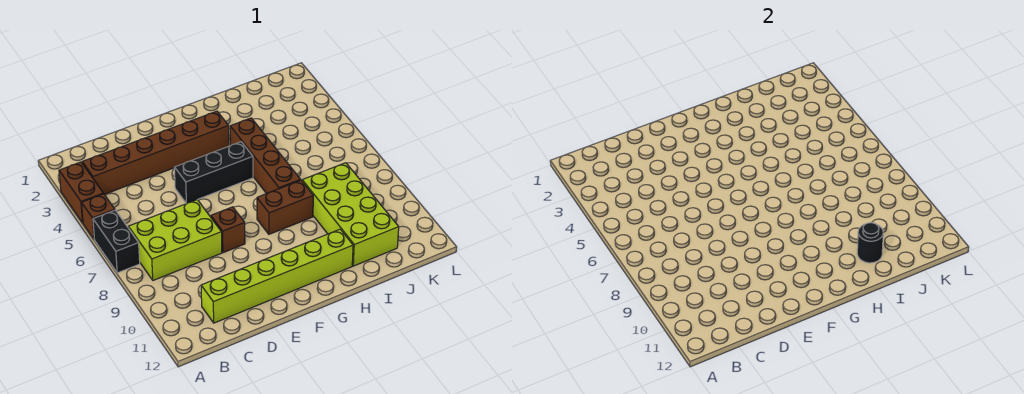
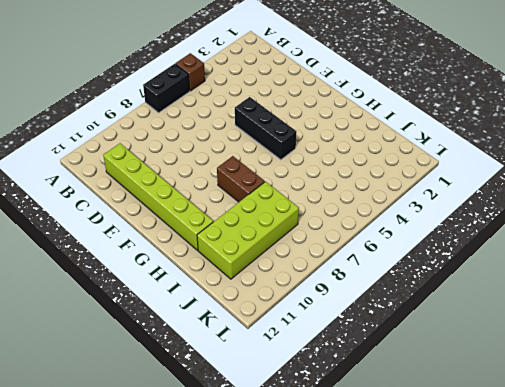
none -> brown brick A3:A4 level 1
none -> brown brick B3:G3 level 1
none -> lime brick B7:D8 level 1

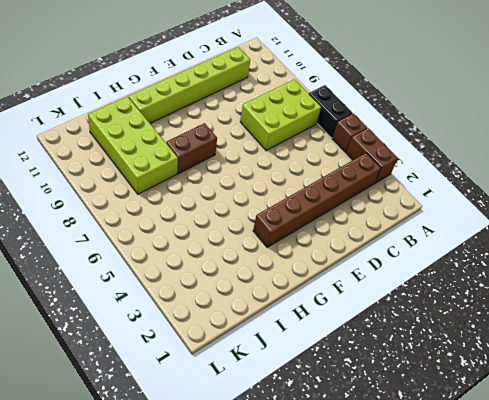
none -> black brick E5:G5 level 1
none -> brown brick E8 level 1
none -> brown brick H4:H7 level 1

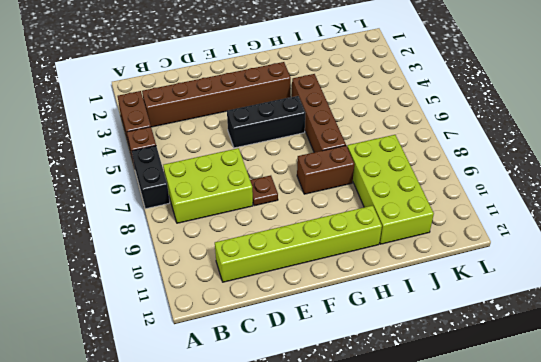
brown plate E8 level 1 -> brown brick E8 level 1
none -> black round brick I11 level 2

